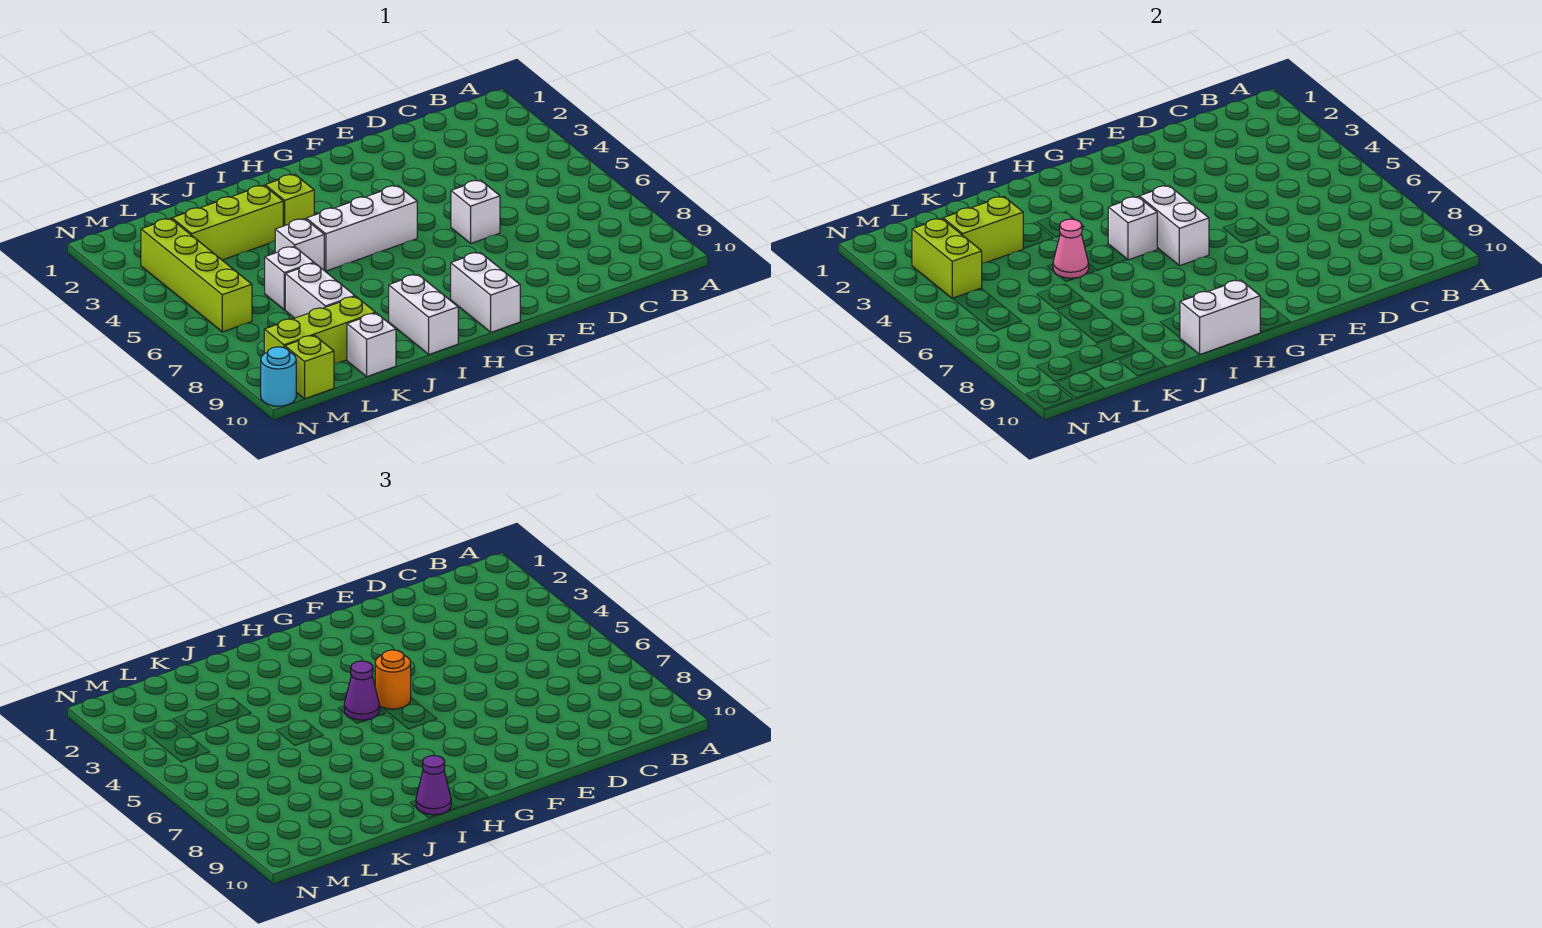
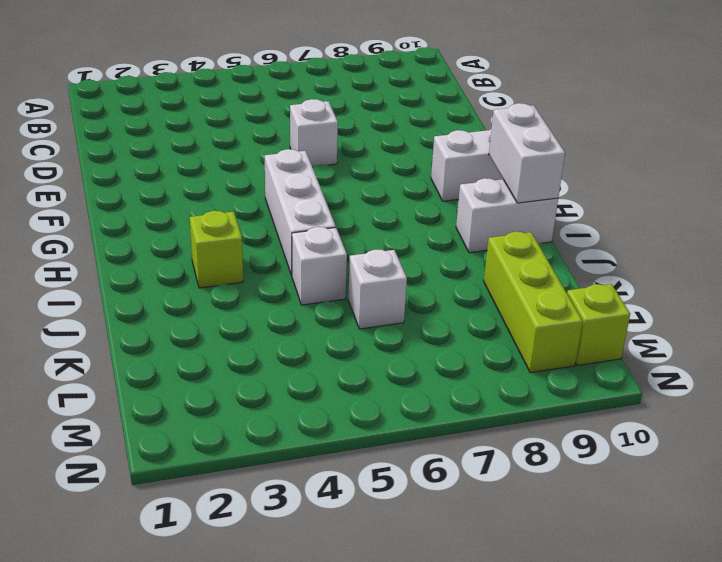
none -> lime brick J3:L3 level 1
none -> white brick K7:K8 level 1
none -> white brick K10 level 1

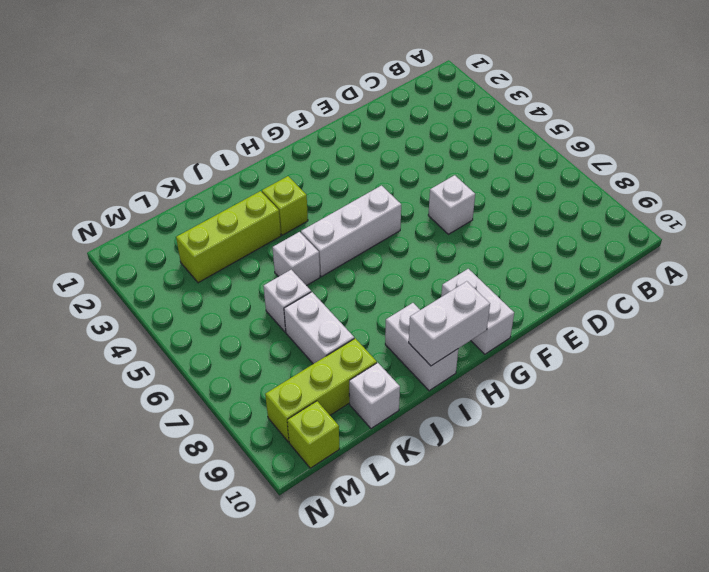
none -> lime brick M3:M6 level 1
none -> cyan round brick N10 level 1
none -> white brick G5:G6 level 2

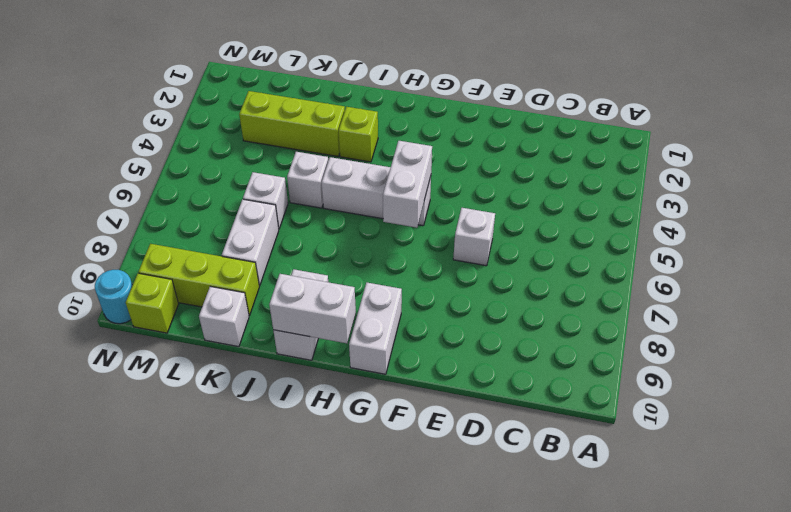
none -> lime brick M3:M6 level 1
none -> white brick H5 level 2
none -> pink cone J5 level 2

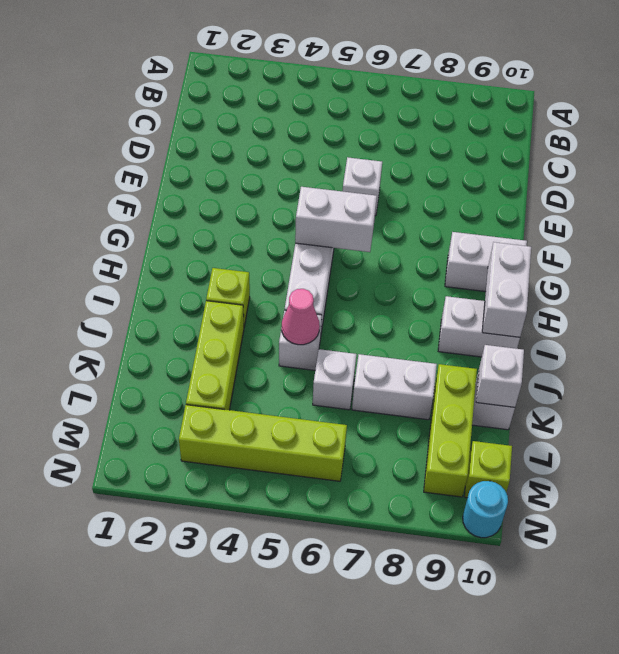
white brick K10 level 2 -> white brick H5 level 2
none -> lime brick K3:L3 level 2
none -> lime brick M3:M4 level 2
none -> orange round brick G5 level 3

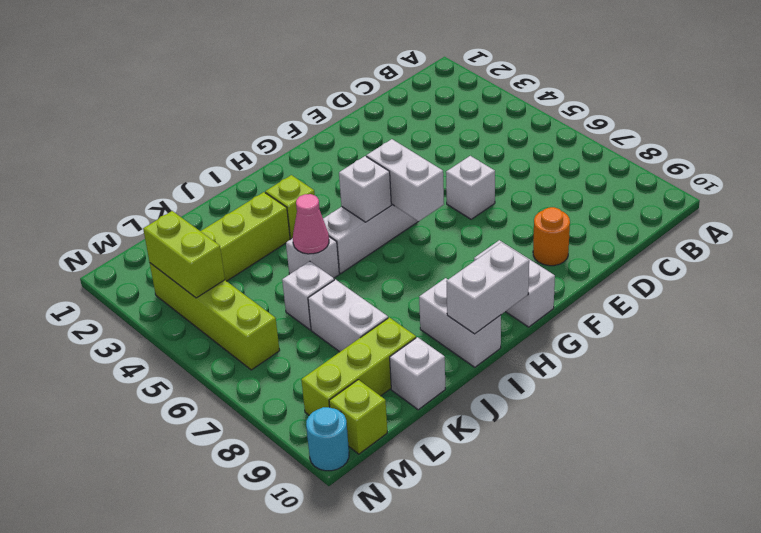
orange round brick E9 level 1 -> orange round brick G5 level 3
none -> lime brick K3:L3 level 2
none -> purple cone H5 level 3
none -> purple cone I10 level 3

